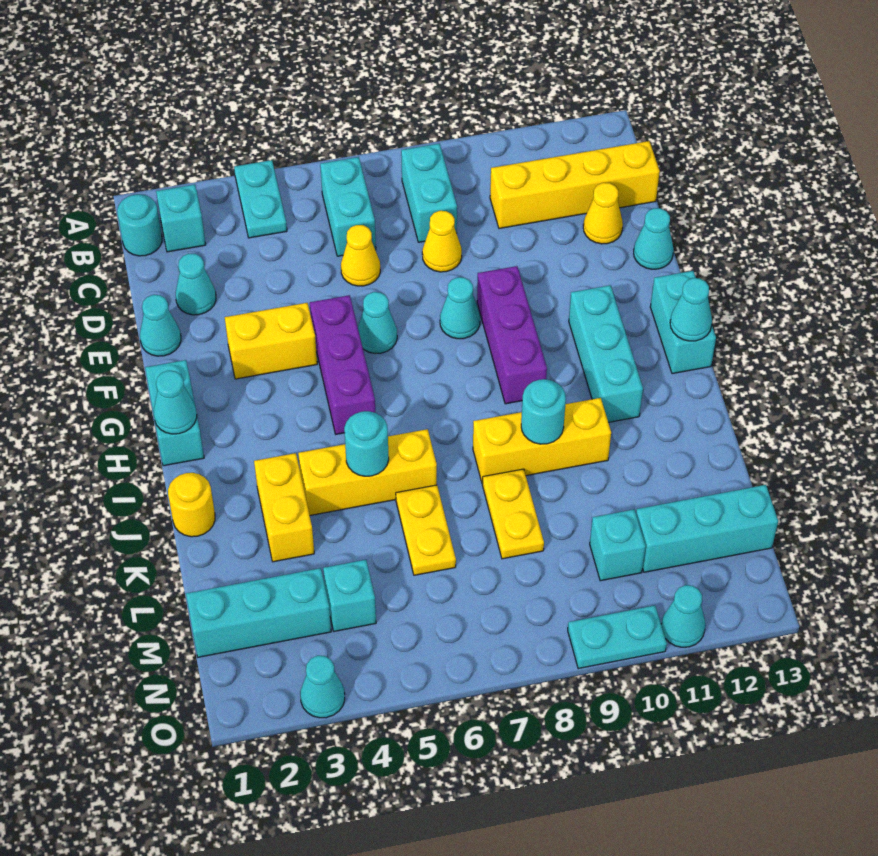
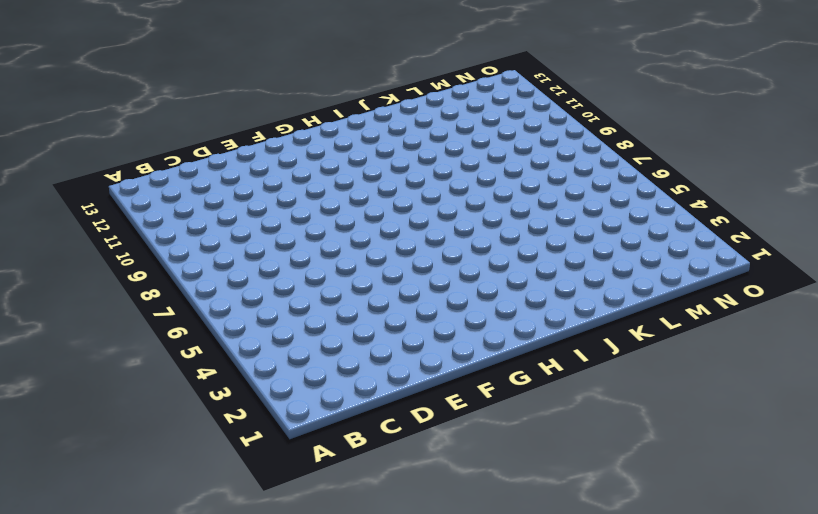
none -> cyan plate A4:B4 level 1
none -> cyan round brick B1 level 1
none -> cyan brick B2 level 1
none -> cyan brick B6:C6 level 1

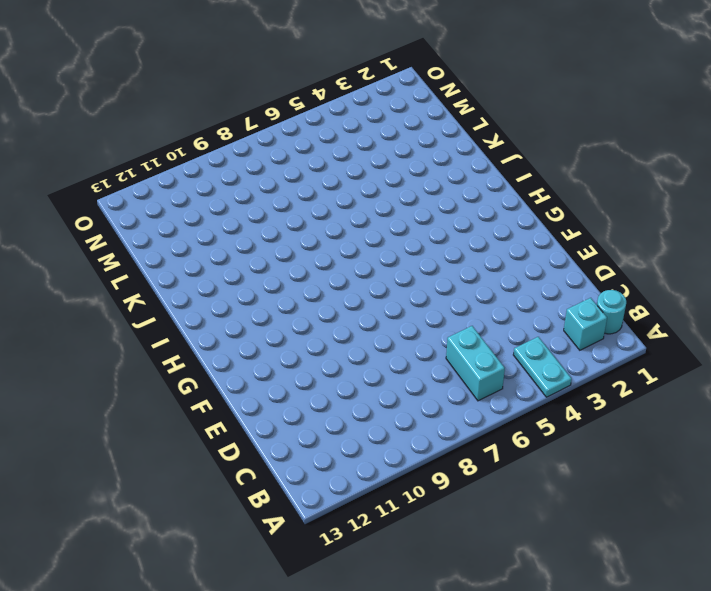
none -> cyan brick B8:C8 level 1
none -> yellow brick C10:C13 level 1
none -> cyan cone D2 level 1
none -> yellow cone D6 level 1

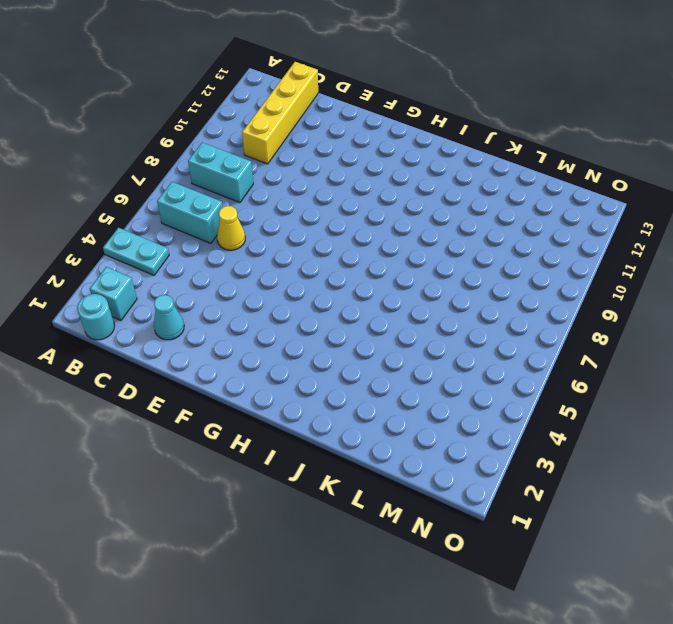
none -> yellow cone D8 level 1
none -> yellow cone D12 level 1
none -> cyan cone E1 level 1
none -> cyan cone E13 level 1

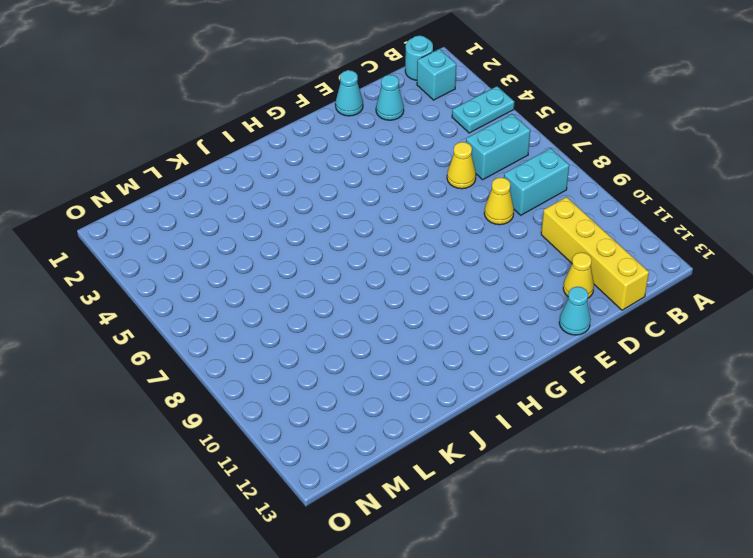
none -> yellow brick F3:F4 level 1
none -> purple brick F5:H5 level 1
none -> cyan cone F6 level 1
none -> cyan cone F8 level 1

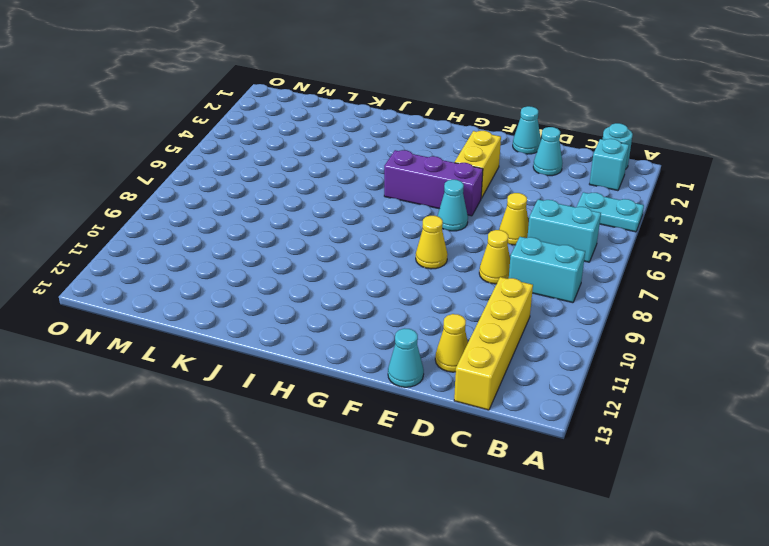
yellow cone F8 level 1 -> cyan cone F8 level 1
none -> purple brick F9:H9 level 1
none -> cyan brick G1:H1 level 1
none -> cyan brick G11:I11 level 1
none -> cyan brick G13:H13 level 1

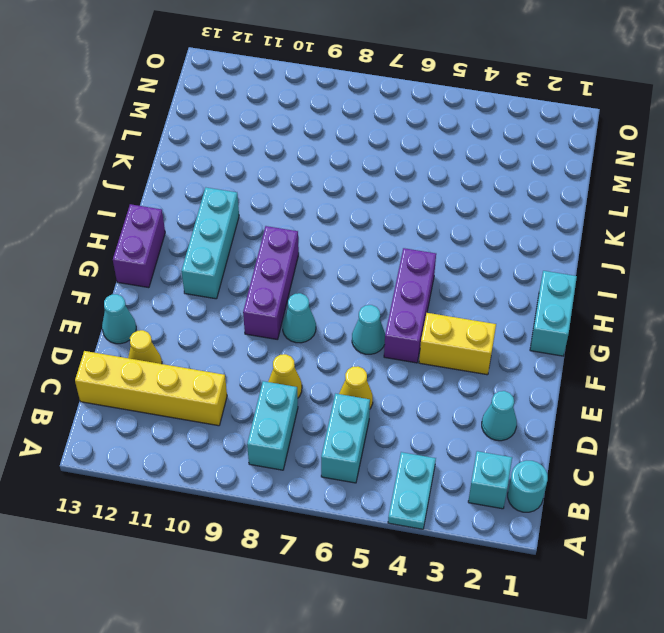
purple brick G13:H13 level 1 -> cyan brick G13:H13 level 1
none -> cyan cone E1 level 1
none -> yellow round brick J1 level 1
none -> yellow brick J3:K3 level 1
none -> yellow brick J4:J6 level 1

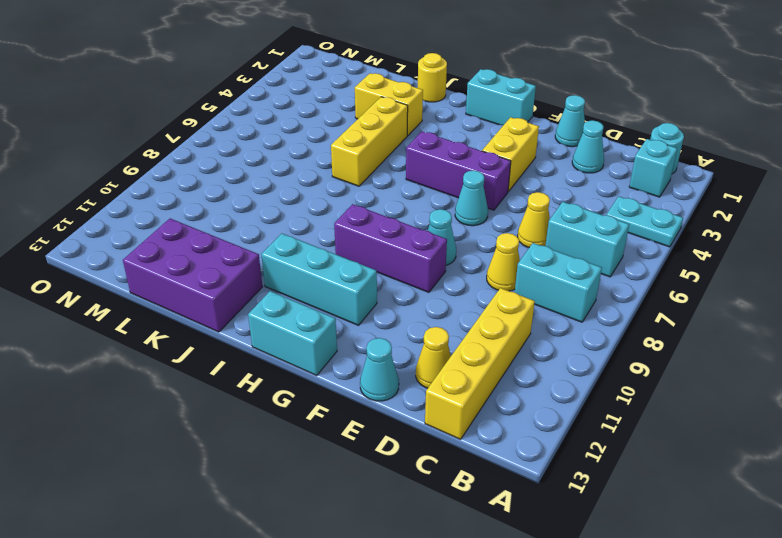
purple brick J12:L13 level 1 -> none
none -> yellow brick J8:J10 level 1
none -> yellow plate K6:L6 level 1
none -> yellow plate K8:L8 level 1
none -> cyan brick M1:M3 level 1

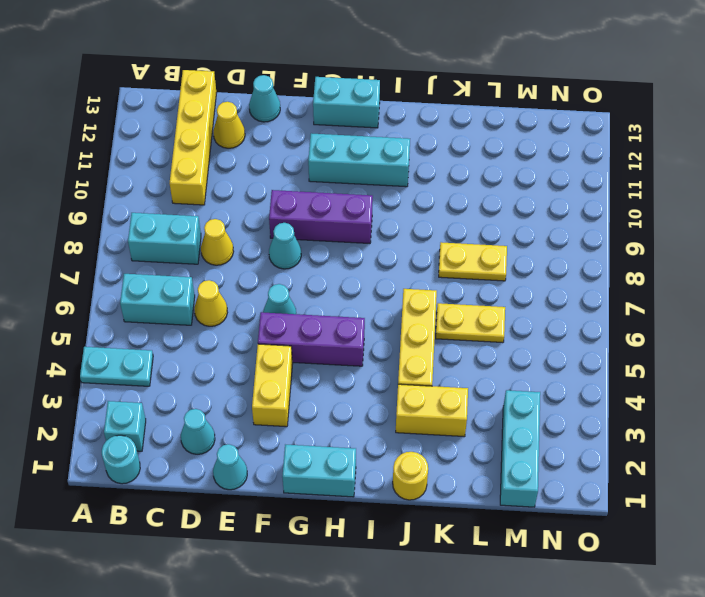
none -> yellow brick J8:J10 level 1
none -> cyan brick M4 level 1
none -> cyan brick M10 level 1
none -> cyan brick M11:M13 level 1

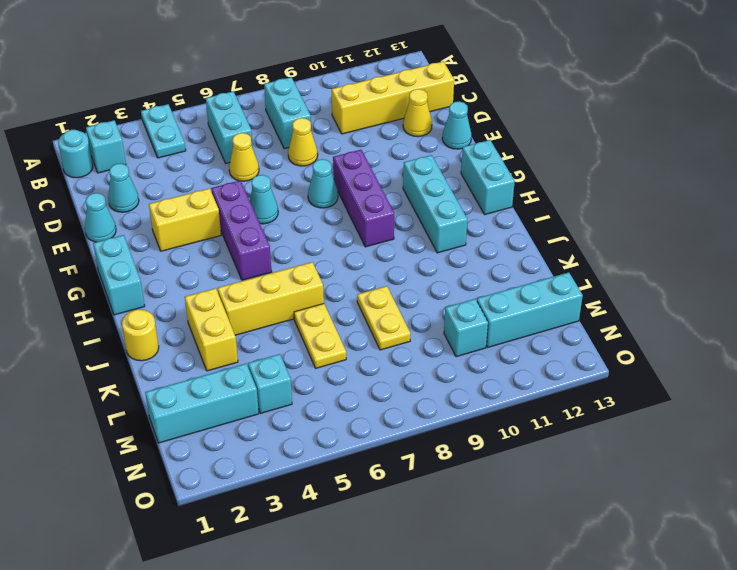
none -> yellow brick J8:J10 level 1
none -> cyan cone O3 level 1
none -> cyan plate O9:O10 level 1
none -> cyan cone O11 level 1

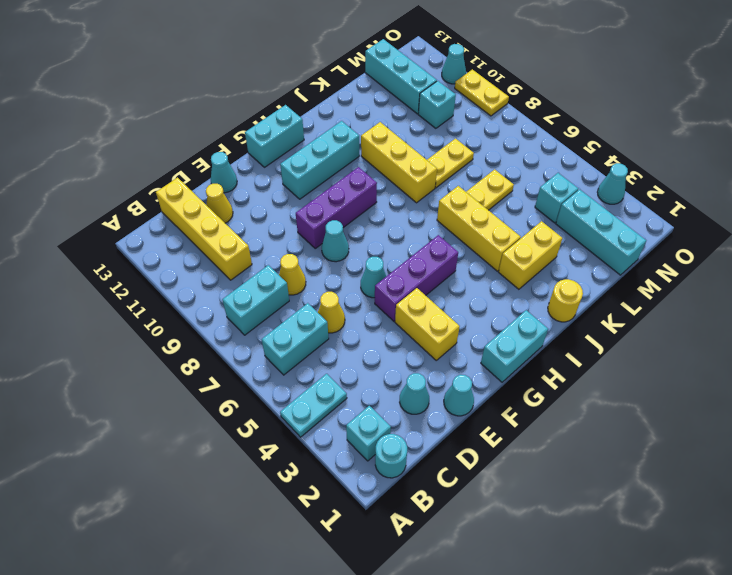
yellow plate O9:O10 level 1 -> cyan plate O9:O10 level 1
none -> cyan cone H1 level 2
none -> cyan cone H13 level 2
none -> cyan round brick J5 level 2
none -> cyan round brick J9 level 2

